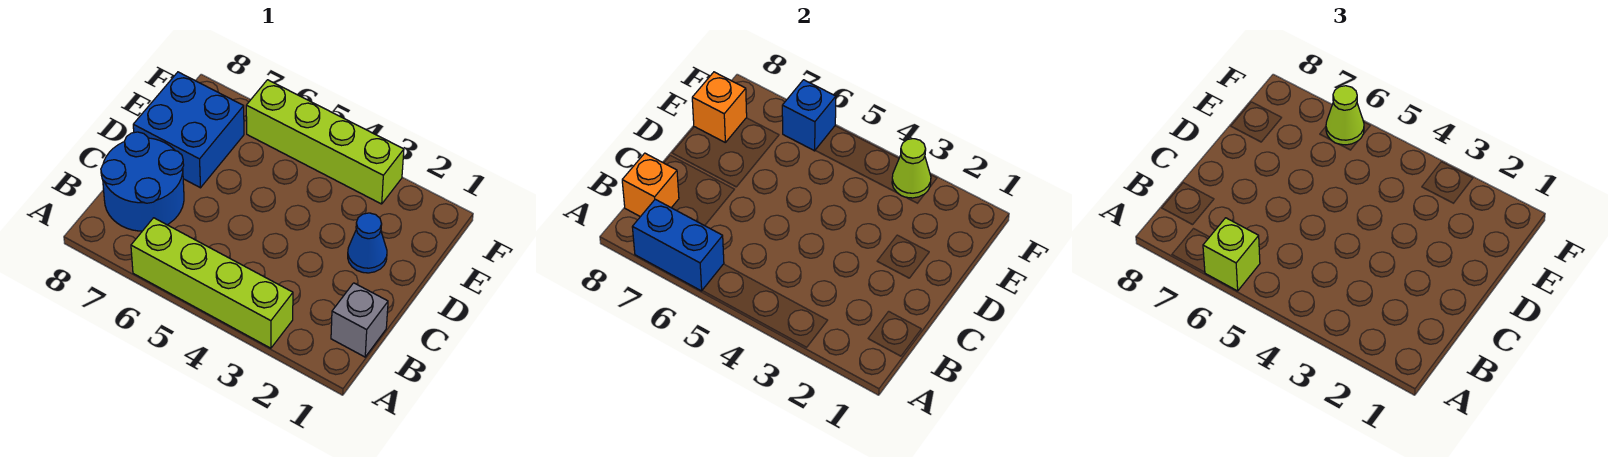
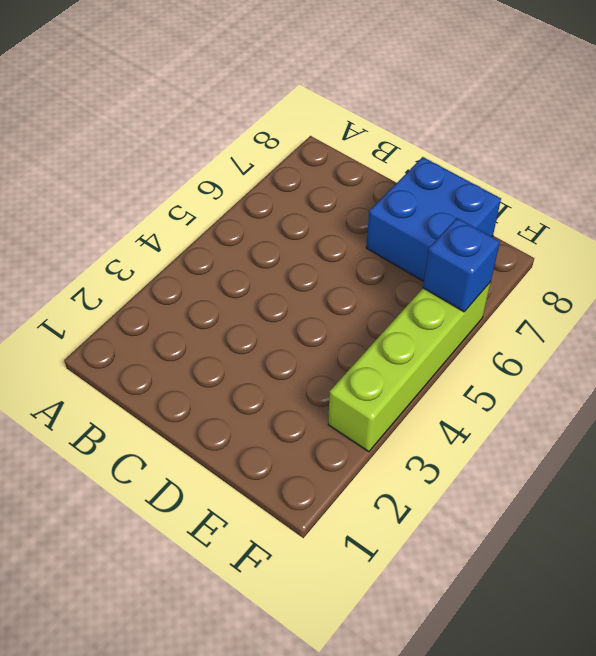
none -> lime brick A3:A6 level 1
none -> grey brick B1 level 1
none -> blue round brick B7:C8 level 1

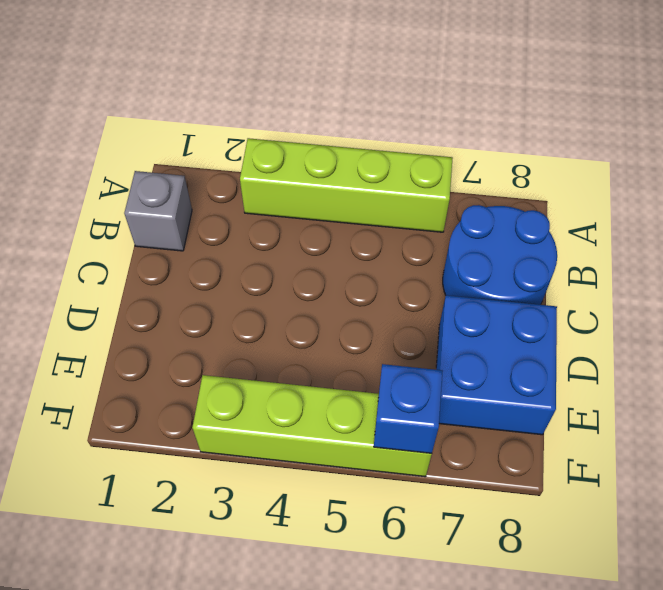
none -> blue cone D2 level 1
none -> blue brick A6:A7 level 2
none -> orange brick B8 level 2

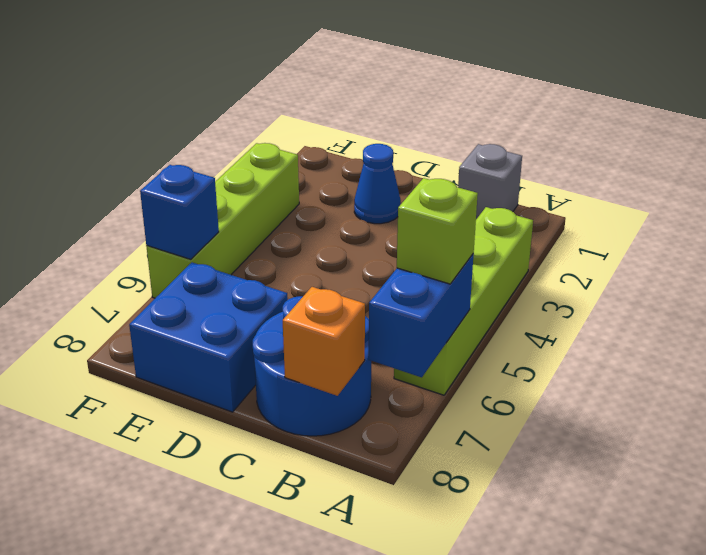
none -> orange brick E8 level 2
none -> lime cone F3 level 2
none -> lime cone F6 level 3

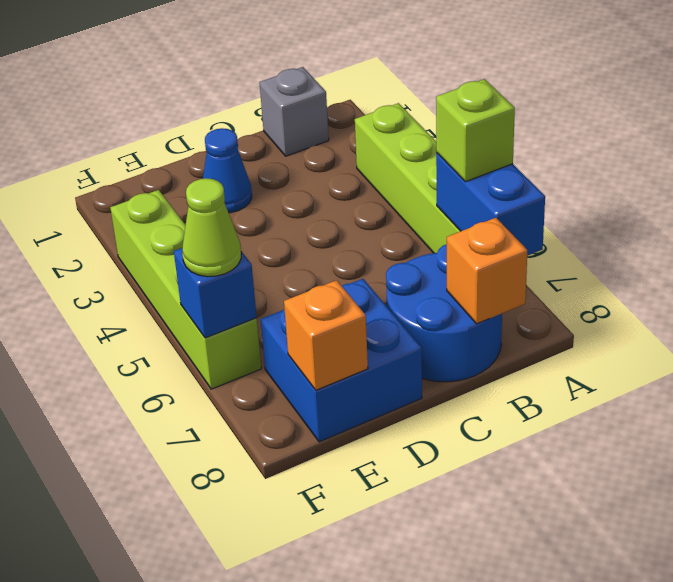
none -> lime cone F3 level 2

